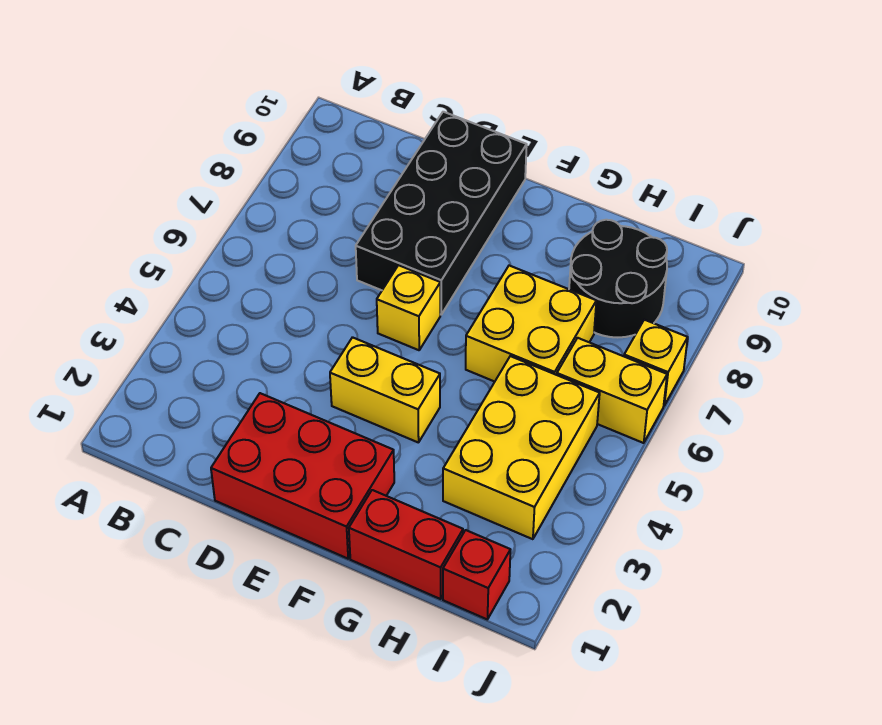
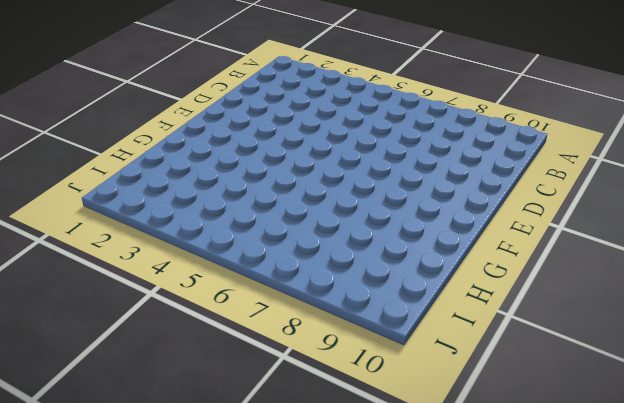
none -> red brick D1:F2 level 1
none -> black brick D7:E10 level 1

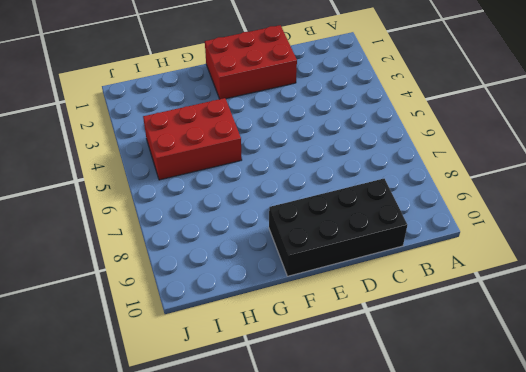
black brick C9:F10 level 1 -> black brick D7:E10 level 1
red brick G4:I5 level 1 -> yellow brick H3:I5 level 1
none -> yellow brick E4:F4 level 1
none -> yellow brick E6 level 1

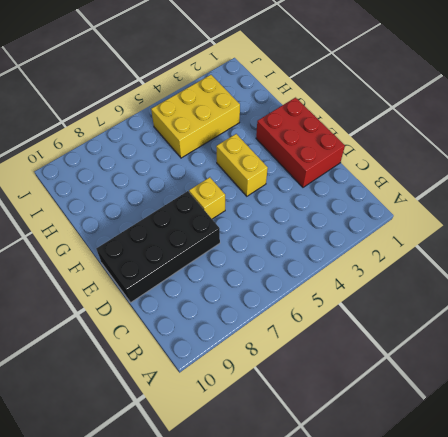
none -> red brick G1:H1 level 1
none -> yellow brick G6:H7 level 1

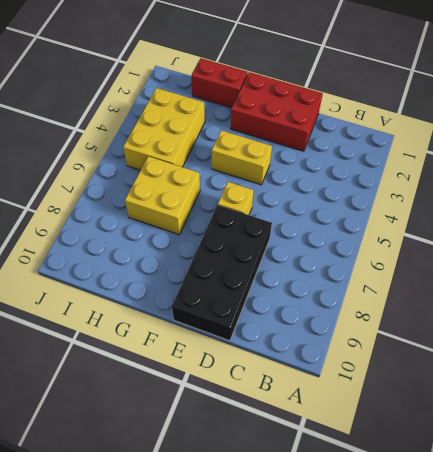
none -> black round brick H8:I9 level 1
none -> red brick I1 level 1

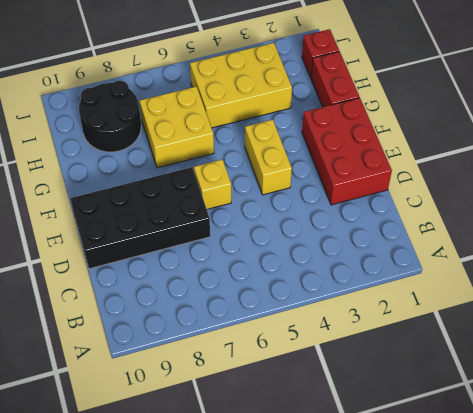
none -> yellow brick I6:J6 level 1
none -> yellow brick J7 level 1

